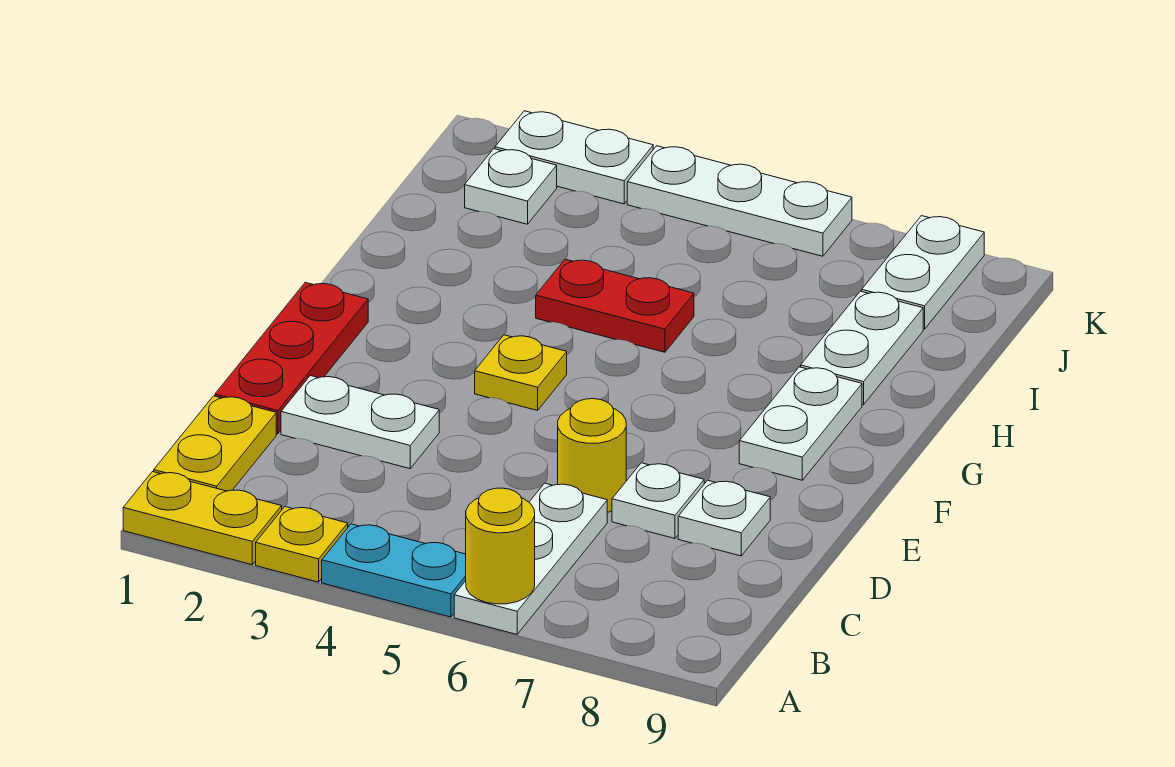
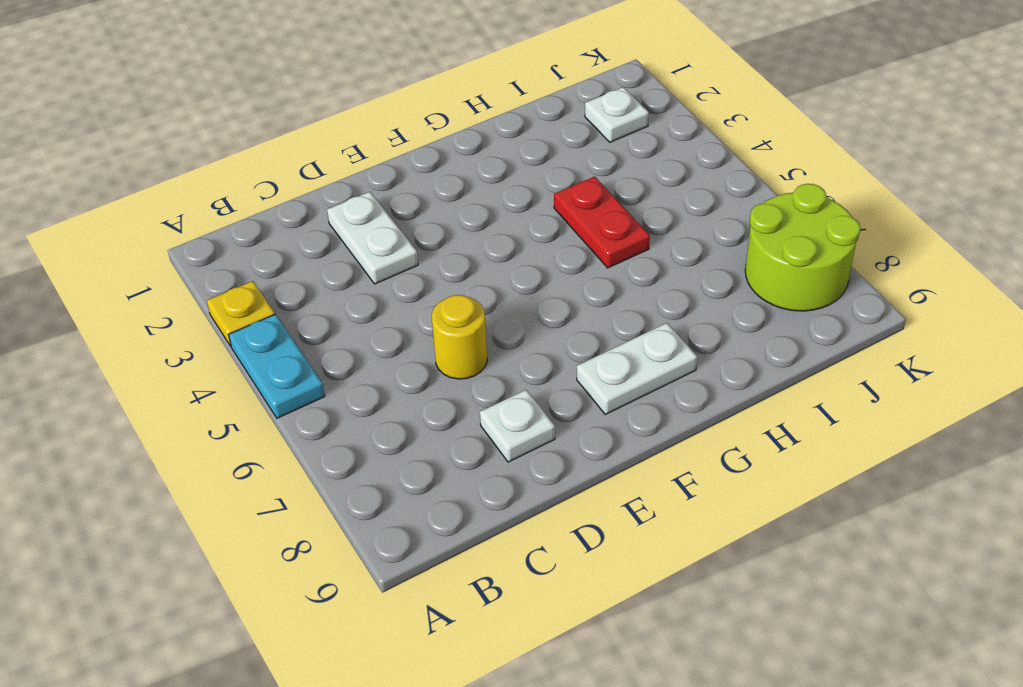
lime round brick J7:K8 level 1 -> white plate J8:K8 level 1
none -> yellow plate A1:A2 level 1
none -> white plate A6:C6 level 1
none -> yellow plate B1:C1 level 1

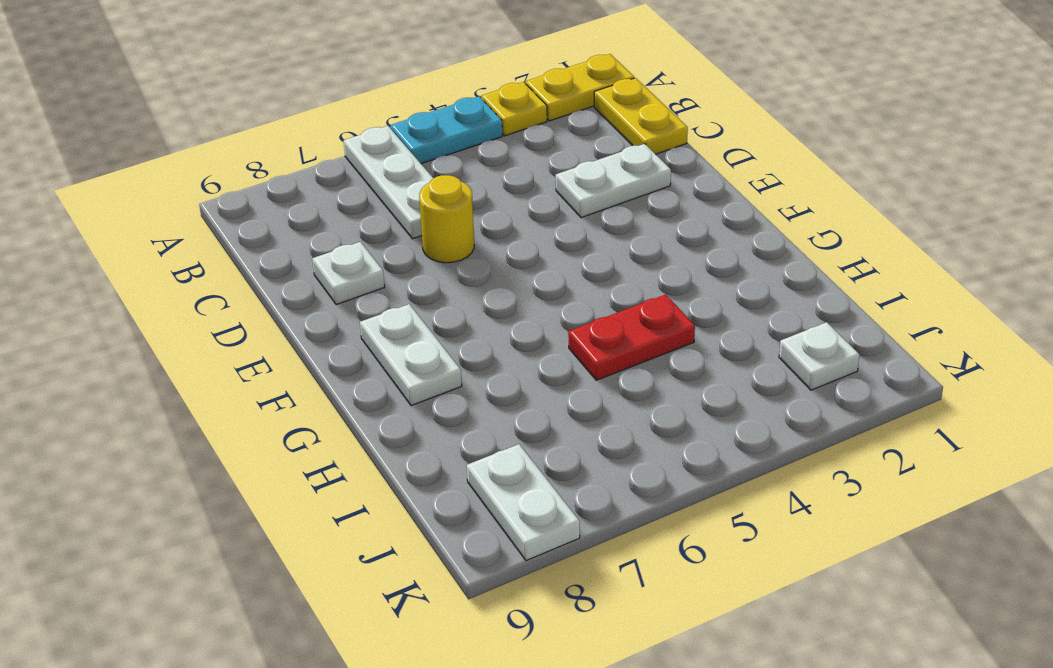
none -> red plate D1:F1 level 1
none -> white plate D7 level 1
none -> yellow plate F4 level 1

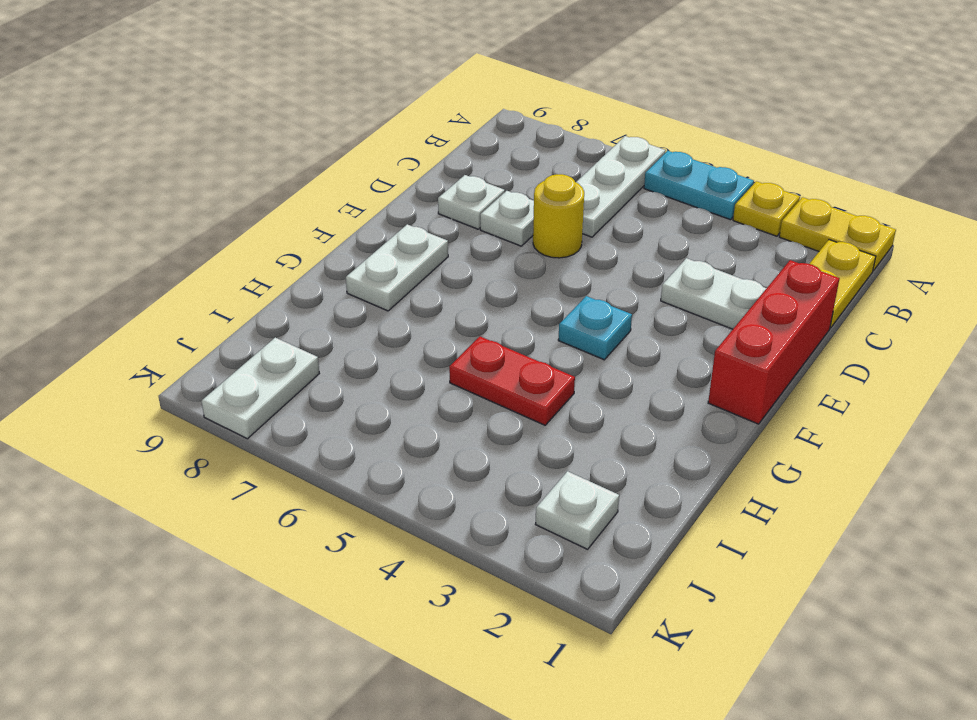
red brick D1:F1 level 1 -> red plate D1:F1 level 1
cyan plate F4 level 1 -> yellow plate F4 level 1
none -> white plate H8:I8 level 1
none -> white plate K2:K3 level 1
none -> white plate K4:K6 level 1

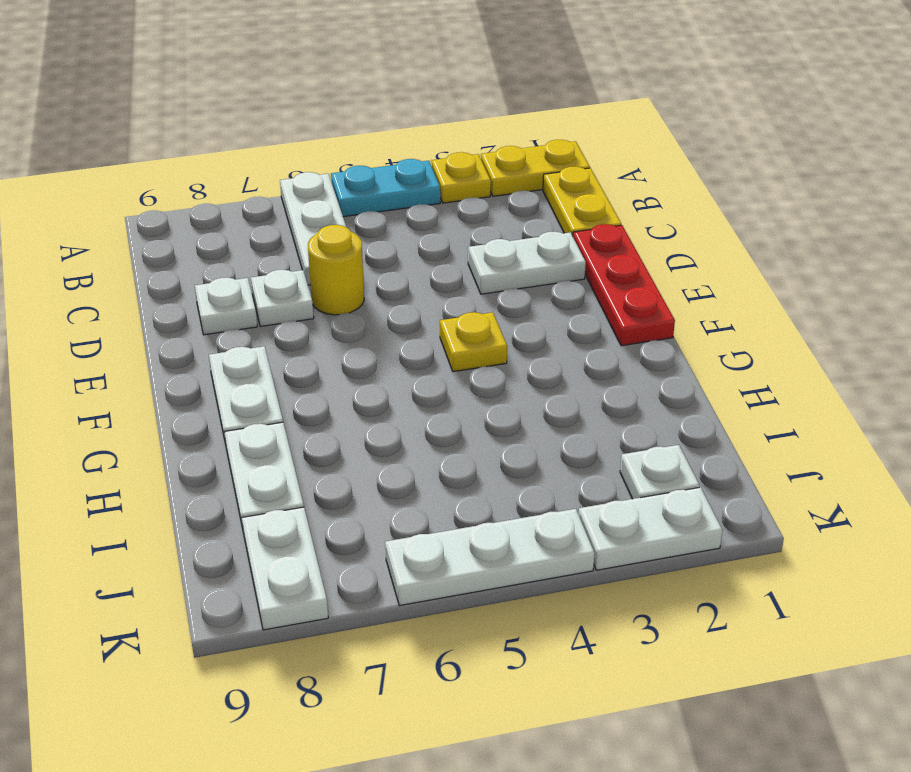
none -> red plate H4:H5 level 1
none -> yellow round brick A6 level 2

